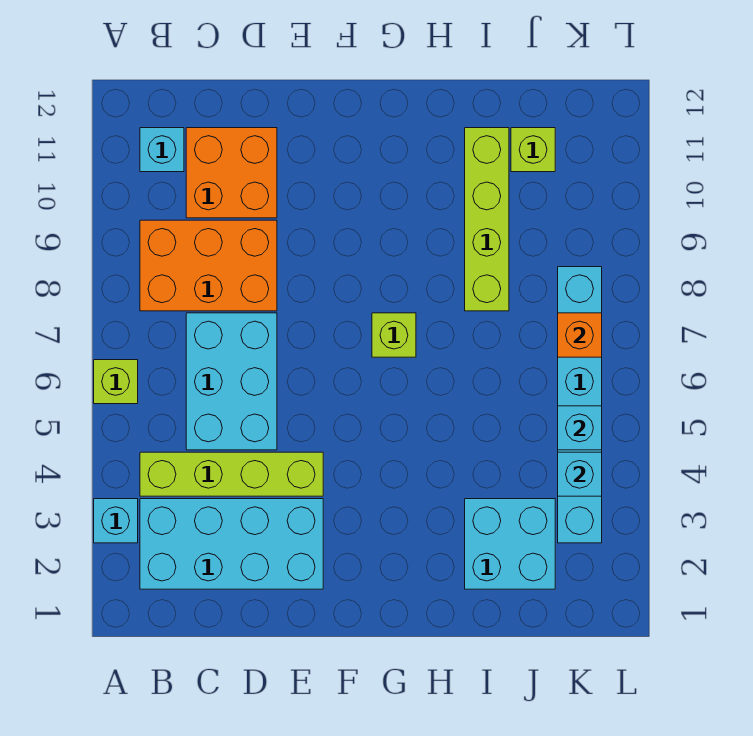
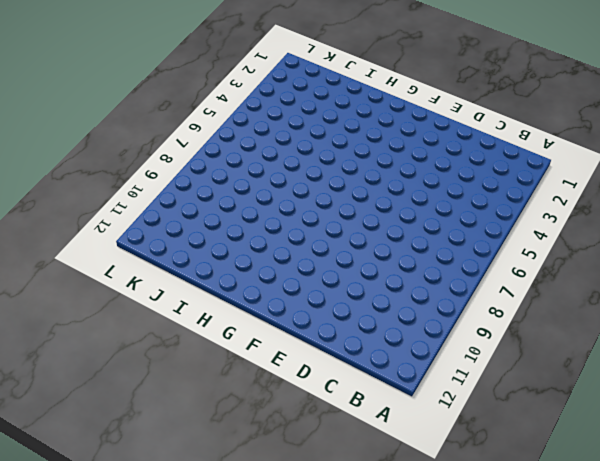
none -> cyan brick A3 level 1
none -> lime brick A6 level 1
none -> cyan brick B2:E3 level 1

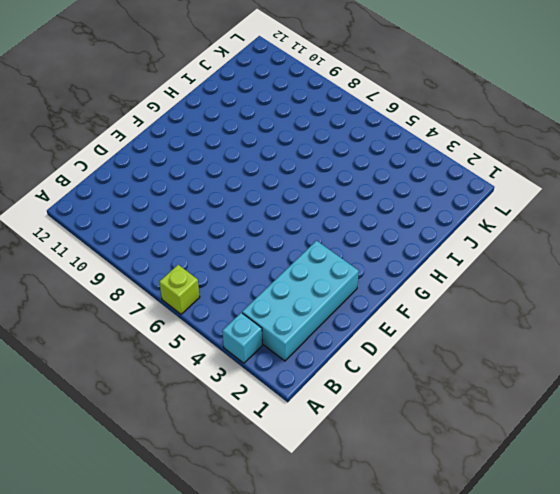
none -> lime brick B4:E4 level 1
none -> orange brick B8:D9 level 1
none -> cyan brick B11 level 1

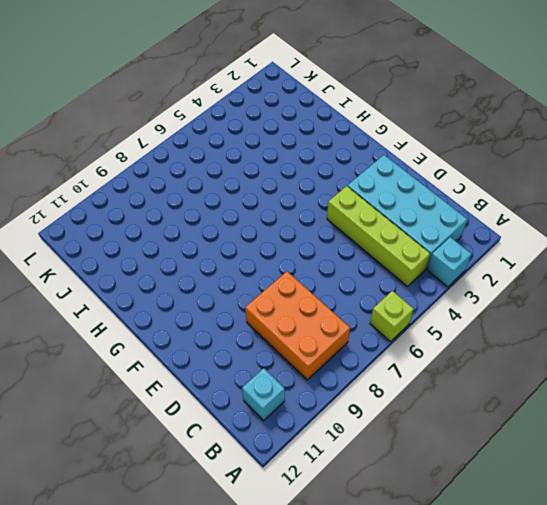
none -> cyan brick C5:D7 level 1
none -> orange brick C10:D11 level 1
none -> lime brick G7 level 1

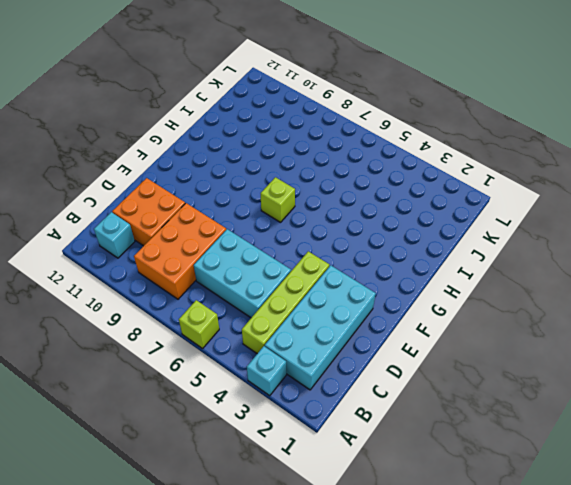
none -> cyan brick I2:J3 level 1
none -> lime brick I8:I11 level 1
none -> lime brick J11 level 1

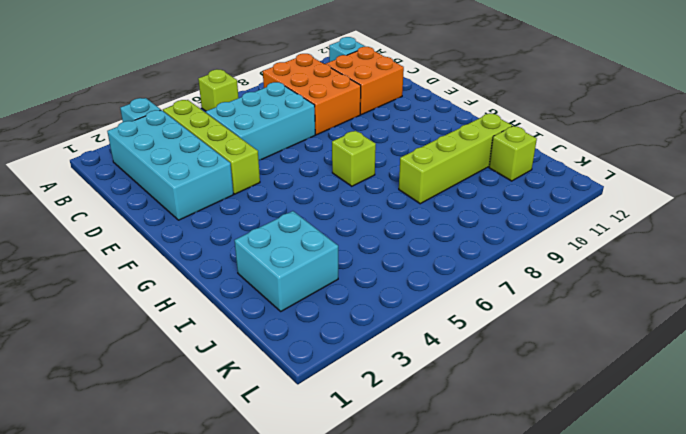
none -> cyan brick K3:K8 level 1
none -> cyan brick K4 level 2
none -> cyan brick K5 level 2

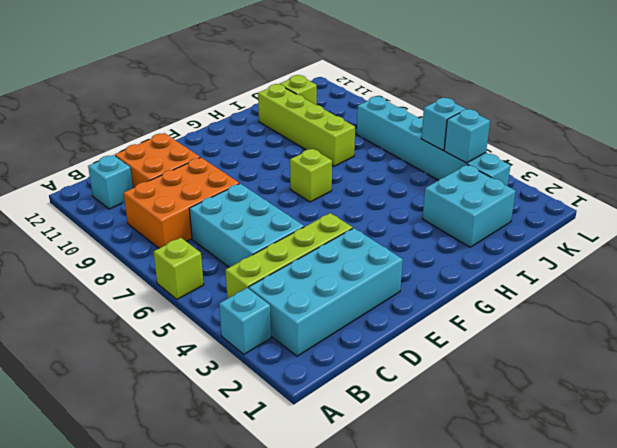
none -> orange brick K7 level 2

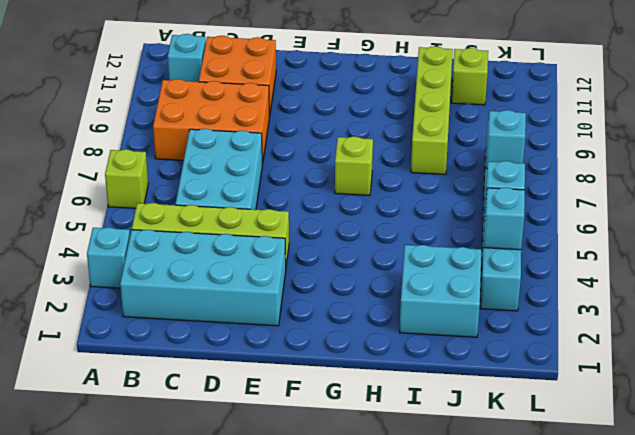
cyan brick K7 level 2 -> orange brick K7 level 2

